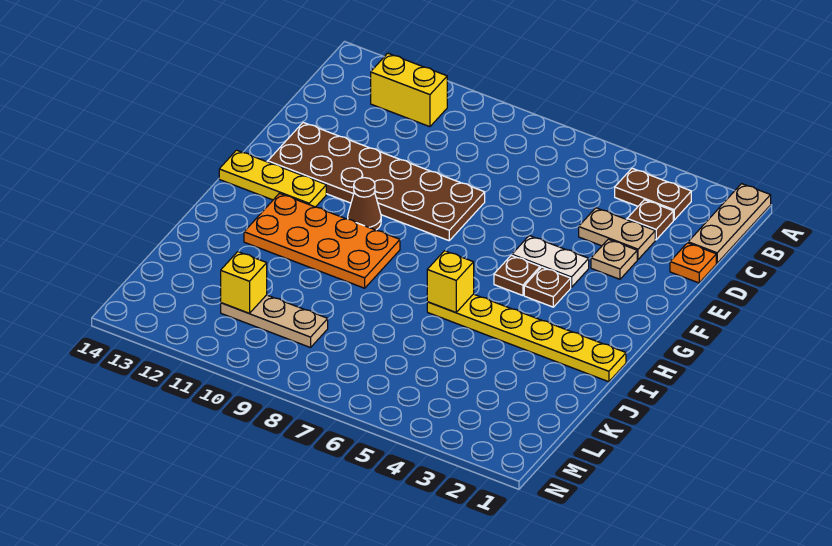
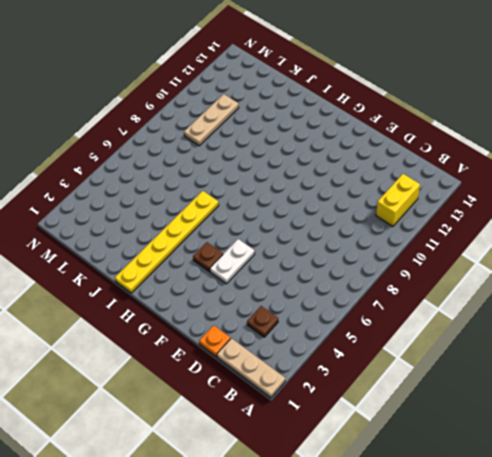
none -> brown plate B3:B4 level 1
none -> tan plate D3:D4 level 1
none -> tan plate E3 level 1

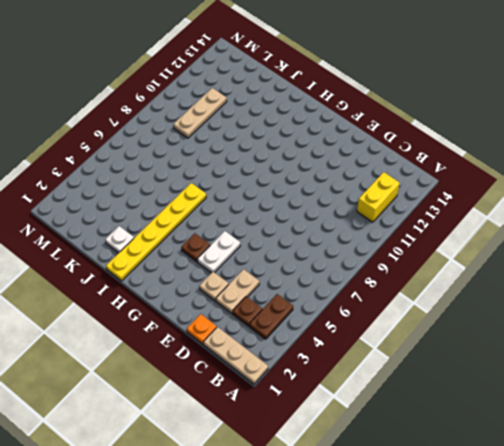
white plate J2 level 1 -> none
none -> brown plate E8:F13 level 1
none -> brown plate G5 level 1
none -> brown cone G10 level 1

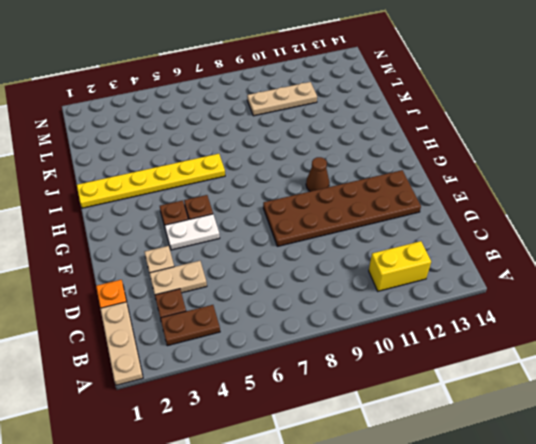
none -> yellow plate G12:G14 level 1
none -> orange plate H9:I12 level 1
none -> yellow brick I6 level 2

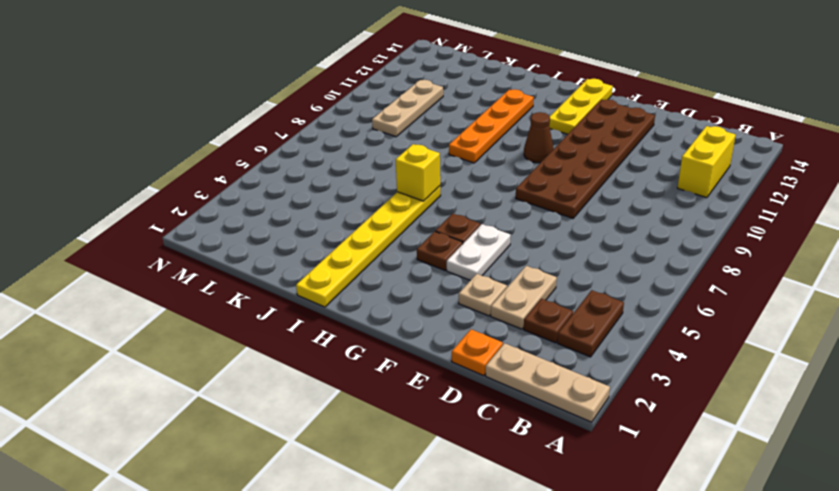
orange plate I9:I12 level 1 -> orange plate H9:I12 level 1
none -> yellow brick L11 level 2

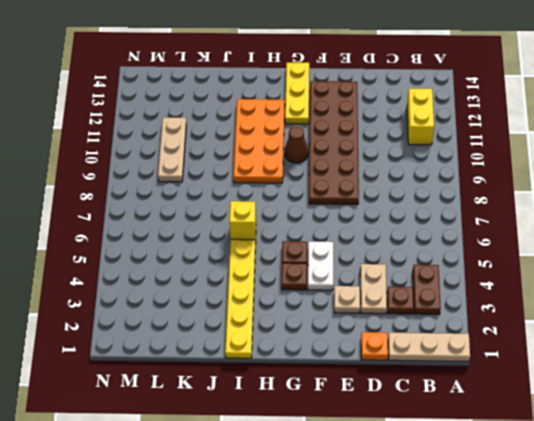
none -> yellow brick L11 level 2

